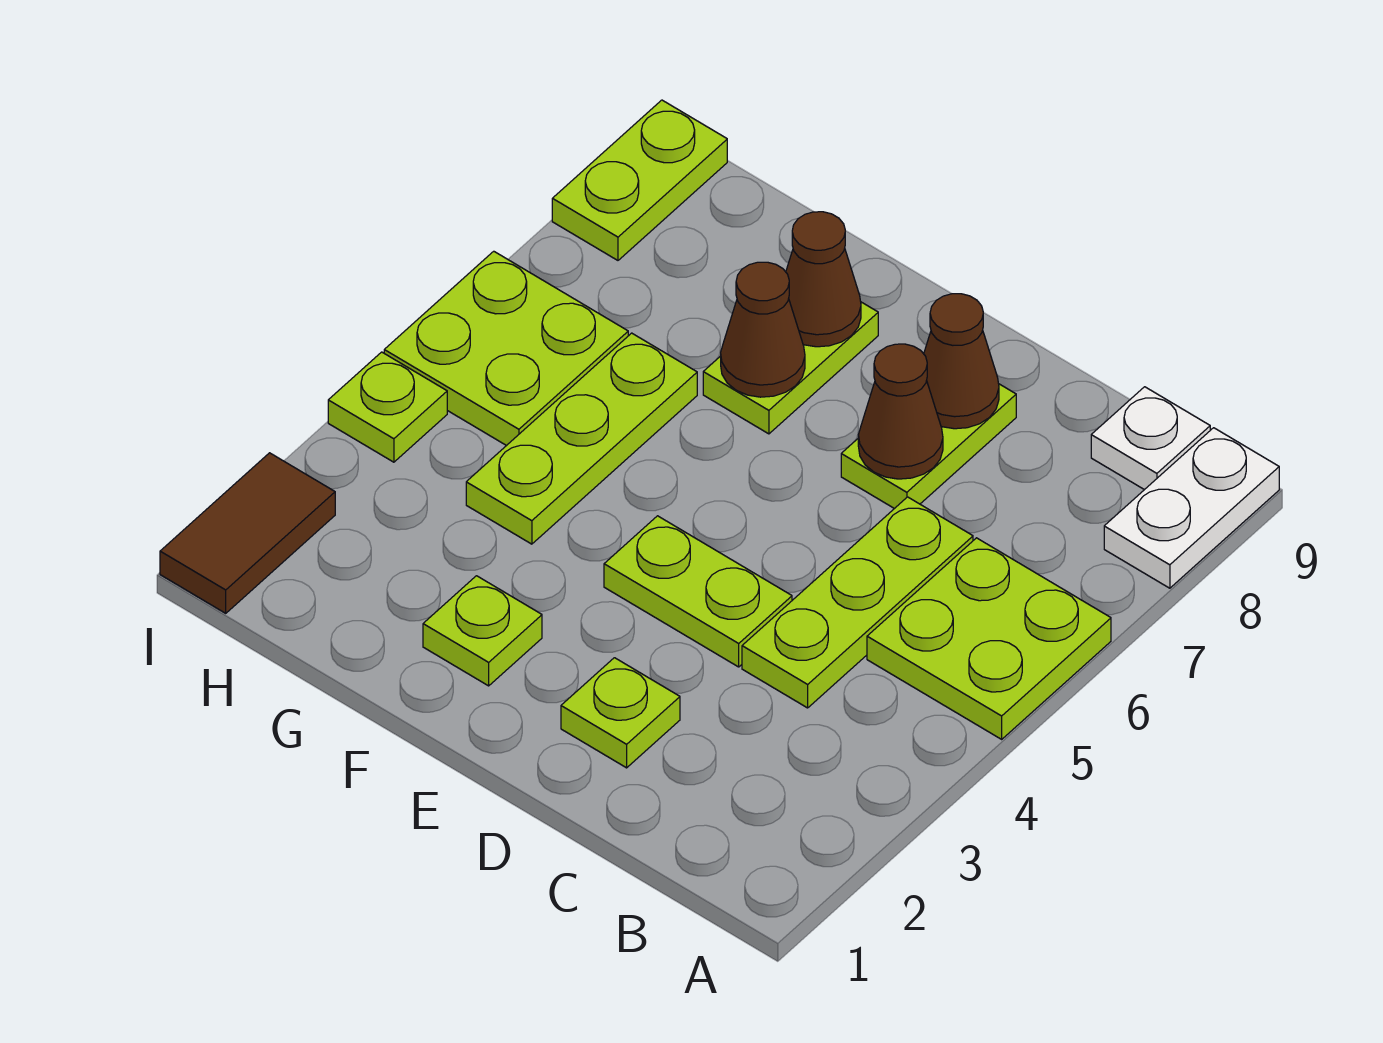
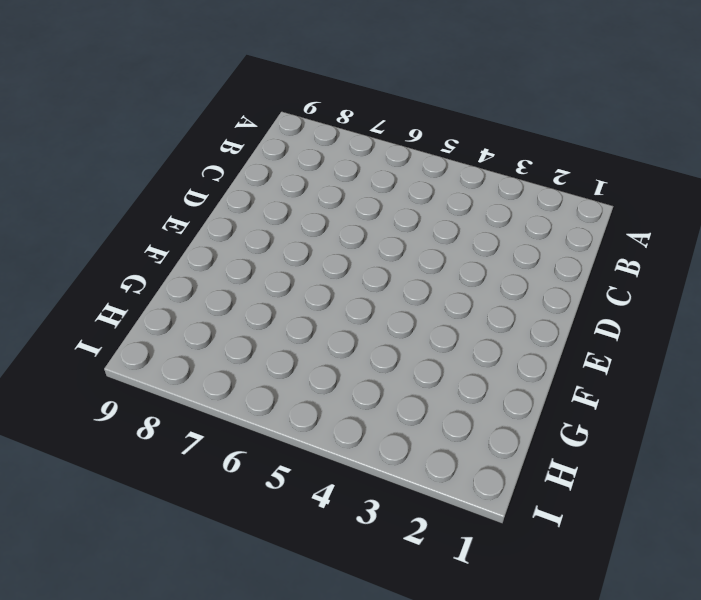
none -> lime plate A5:B6 level 1
none -> white plate A8:A9 level 1
none -> white plate B9 level 1

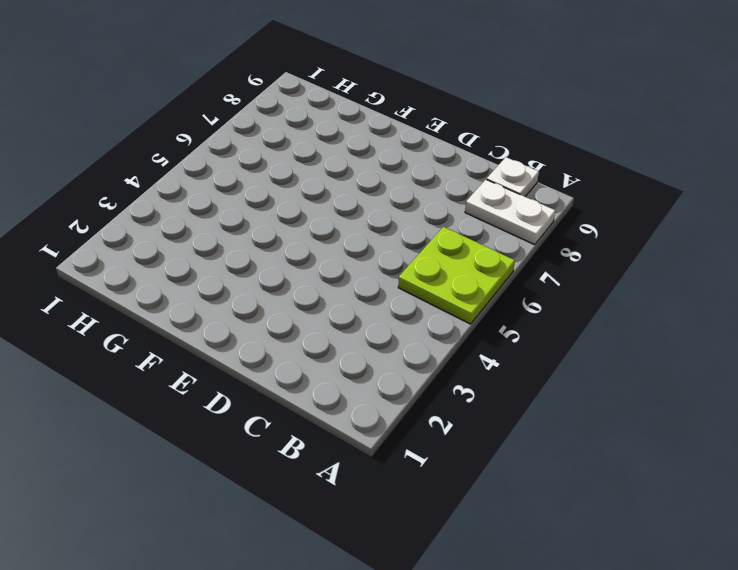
white plate A8:B8 level 1 -> white plate A8:A9 level 1
none -> lime plate C4:C6 level 1
none -> lime plate D2 level 1
none -> lime plate D4:E4 level 1

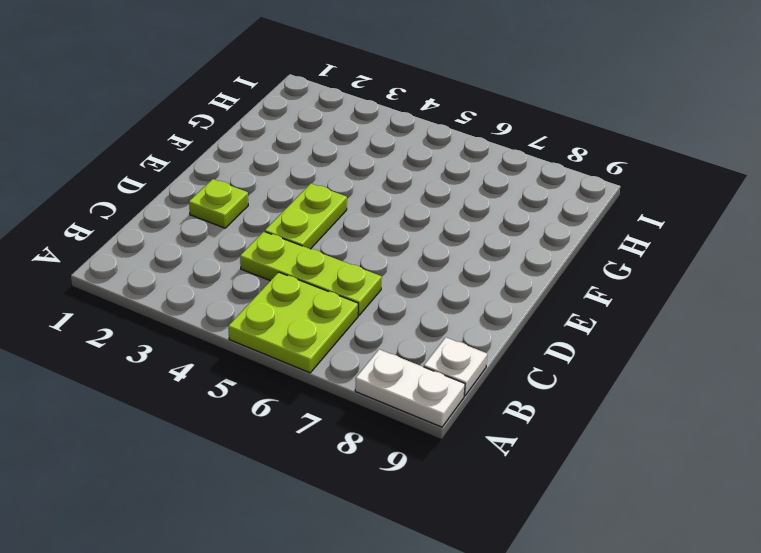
none -> lime plate D7:D8 level 1
none -> lime plate F2 level 1
none -> lime plate F7:F8 level 1

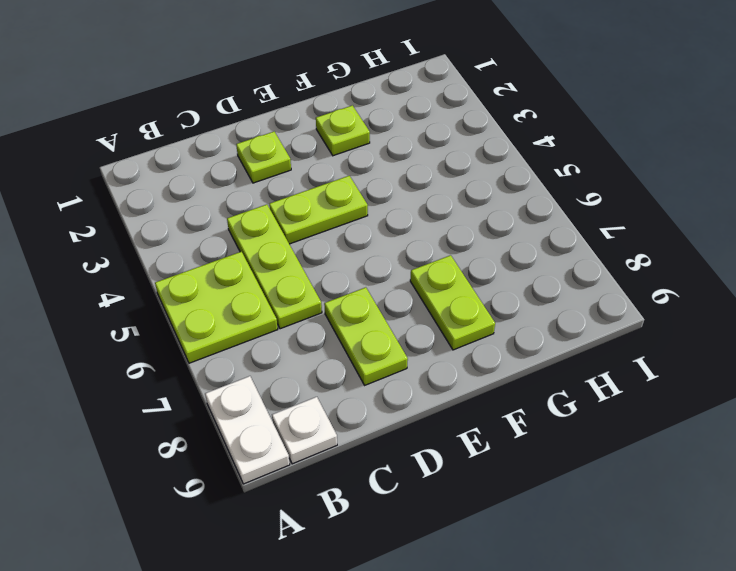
none -> lime plate G4:G6 level 1
none -> lime plate H5:I6 level 1
none -> brown tile I1:I2 level 1

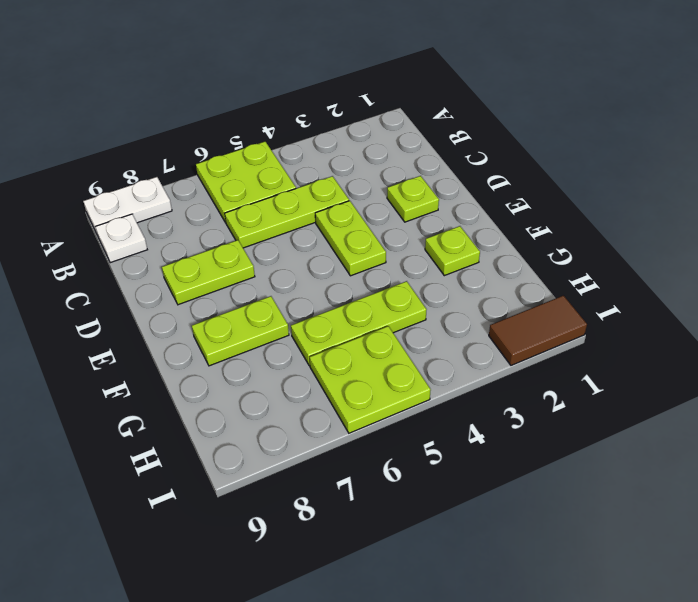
none -> lime plate I4 level 1
none -> lime plate I8:I9 level 1
none -> brown cone D7 level 2

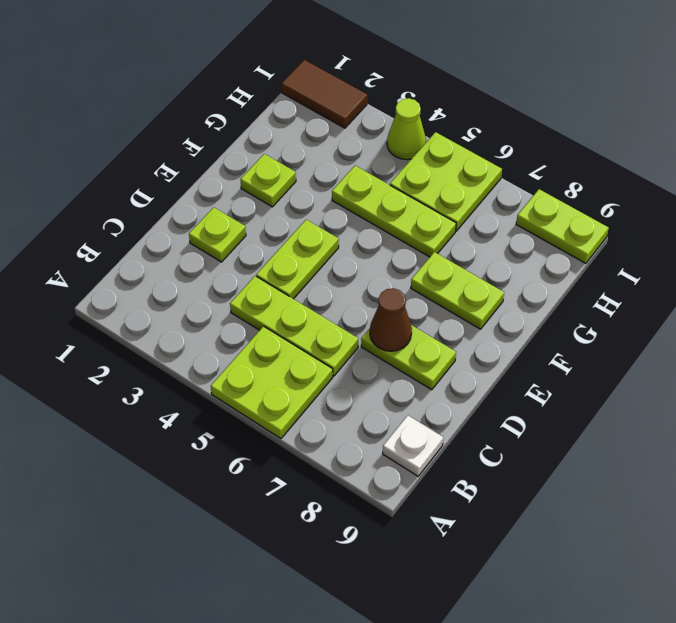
lime cone I4 level 1 -> lime plate I4 level 1
none -> white plate A8:A9 level 1
none -> brown cone D8 level 2
none -> brown cone F7 level 2

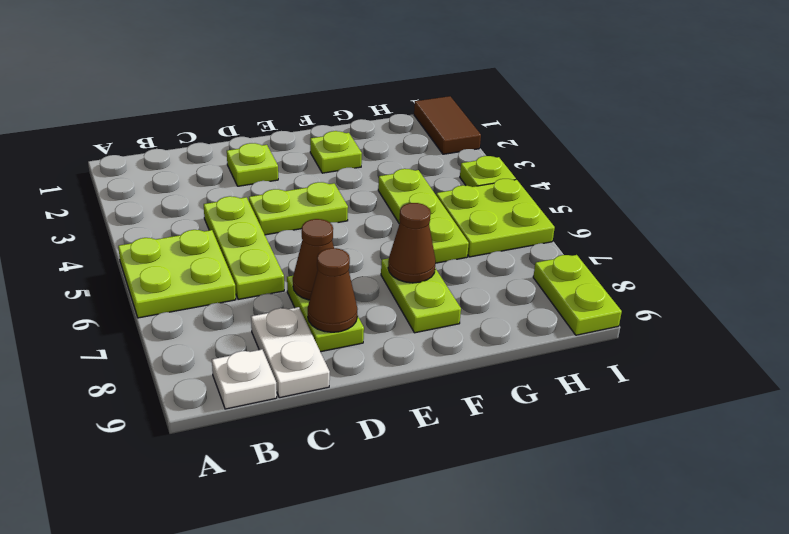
white plate C8:C9 level 1 -> white plate A8:A9 level 1
none -> brown cone F8 level 2

